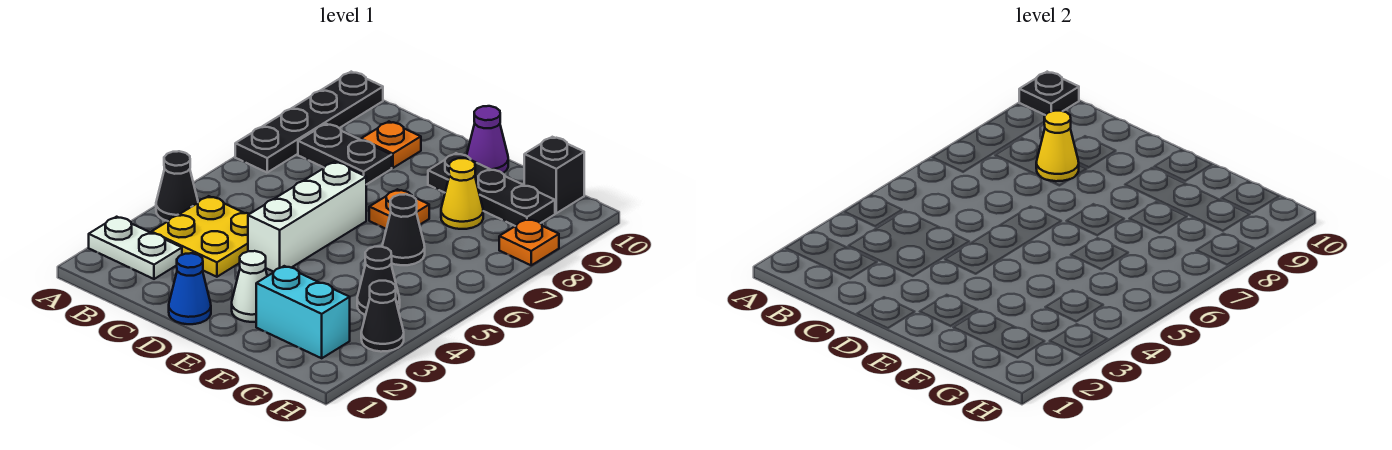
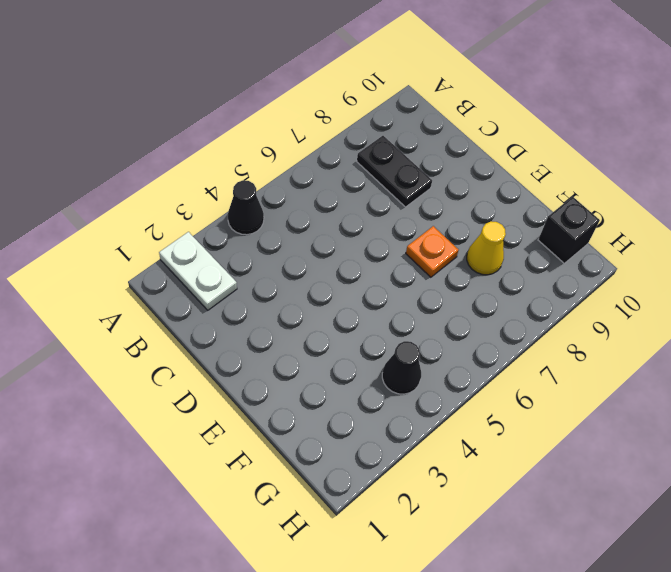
none -> black plate A7:A10 level 1
none -> yellow plate B3:C4 level 1
none -> orange plate C9 level 1

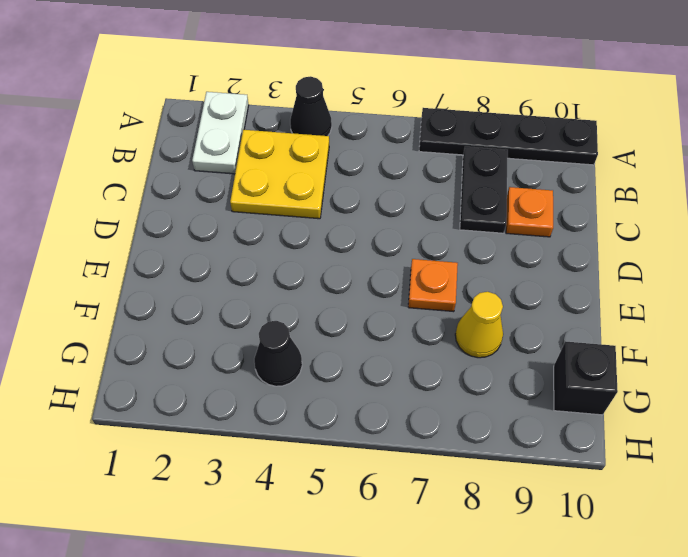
none -> blue cone D1 level 1
none -> white brick D4:D6 level 1
none -> white cone E2 level 1

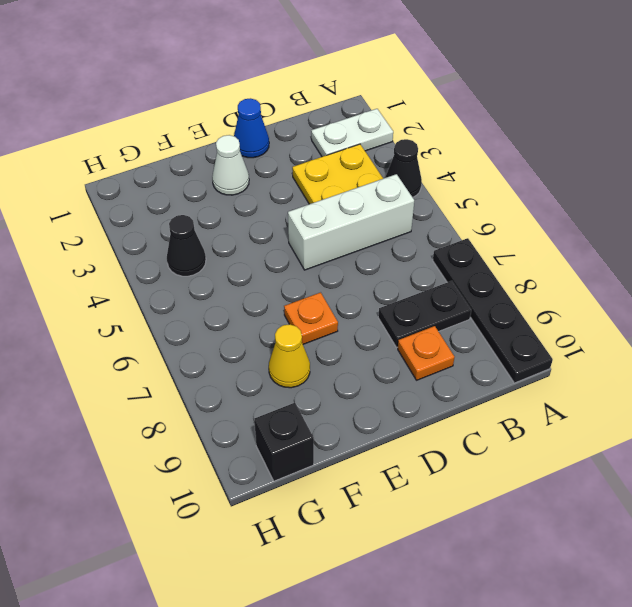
white brick B5:D5 level 1 -> white brick D4:D6 level 1
none -> black plate E9:G9 level 1
none -> purple cone E10 level 1
none -> cyan brick F2:G2 level 1

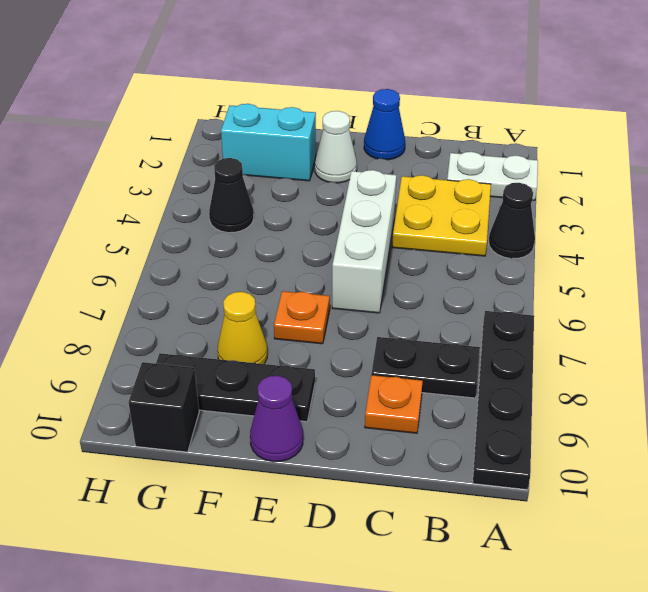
none -> black cone F6 level 1
none -> black cone H3 level 1
none -> orange plate H8 level 1

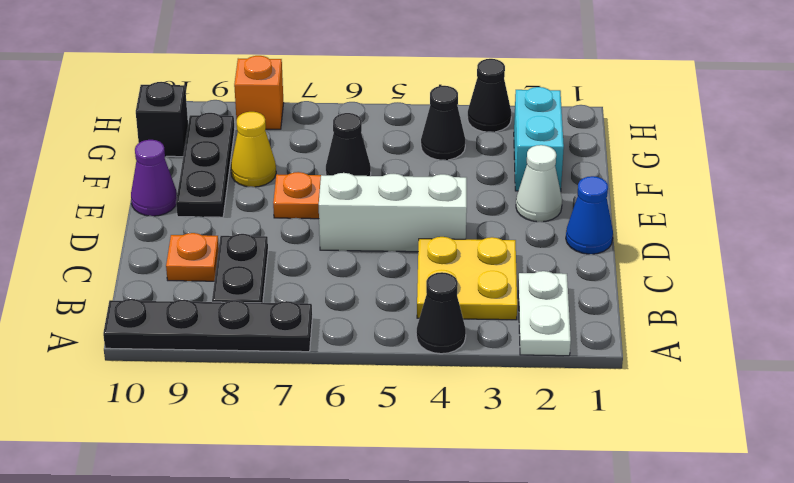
orange brick H8 level 1 -> orange plate H8 level 1
none -> black plate A10 level 2
none -> yellow cone C8 level 2

